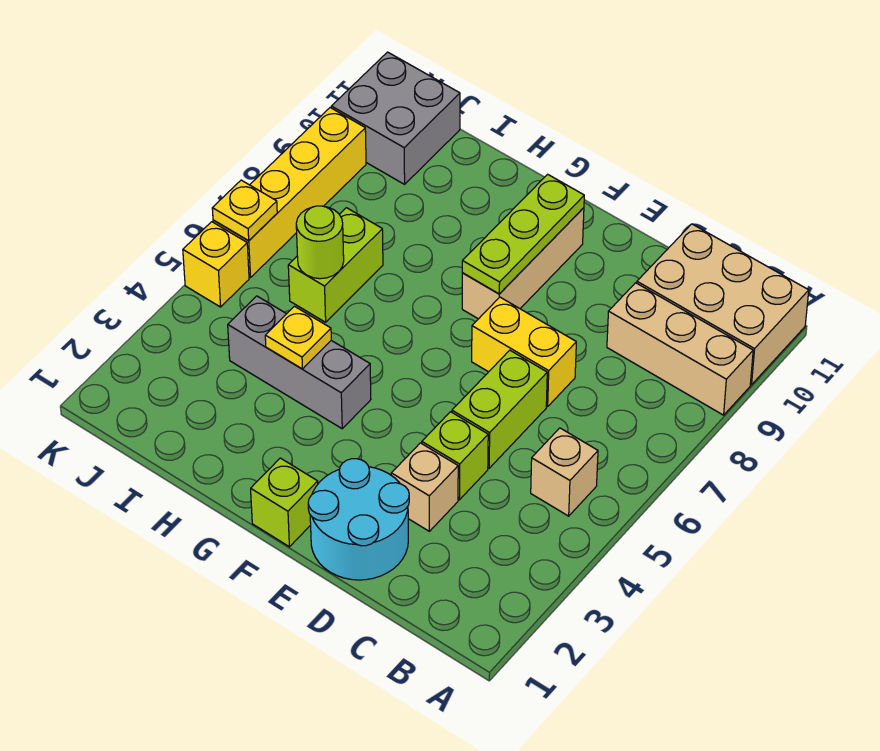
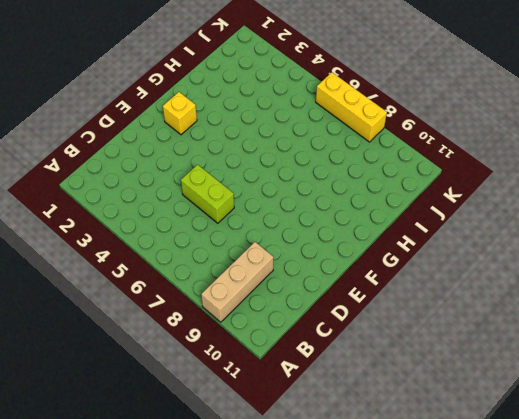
yellow brick F2 level 1 -> yellow brick K5 level 1
yellow brick K6:K8 level 1 -> yellow brick K6:K9 level 1
none -> tan brick A10:C11 level 1
none -> tan brick B5 level 1
none -> cyan round brick D1:E2 level 1

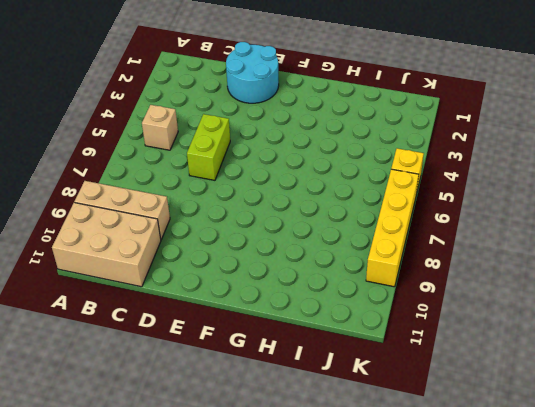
none -> tan brick D3 level 1
none -> lime brick D4 level 1
none -> yellow brick D7:E7 level 1

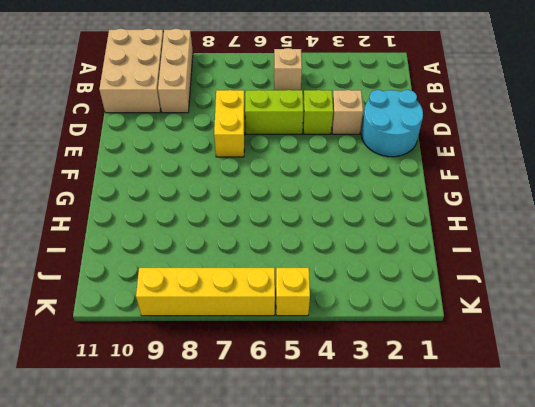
none -> lime brick F1 level 1
none -> tan brick F8:F10 level 1
none -> grey brick G4:I4 level 1

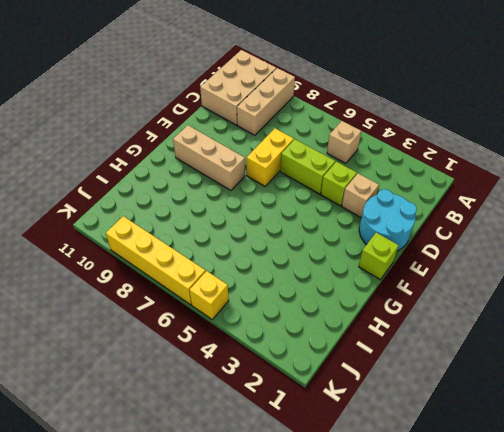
none -> grey brick G4:I4 level 1
none -> lime brick I6:I7 level 1
none -> grey brick J10:K11 level 1

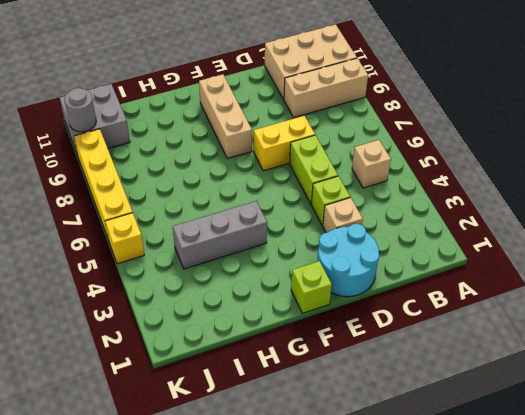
grey round brick K10 level 2 -> none
none -> lime brick I6:I7 level 1
none -> lime plate F8:F10 level 2
none -> yellow plate H4 level 2

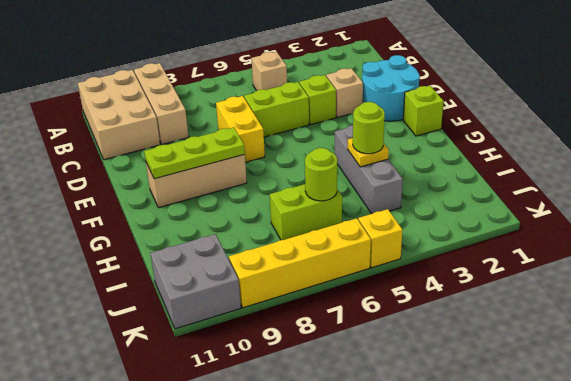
lime round brick H4 level 3 -> none
none -> yellow plate K6 level 2

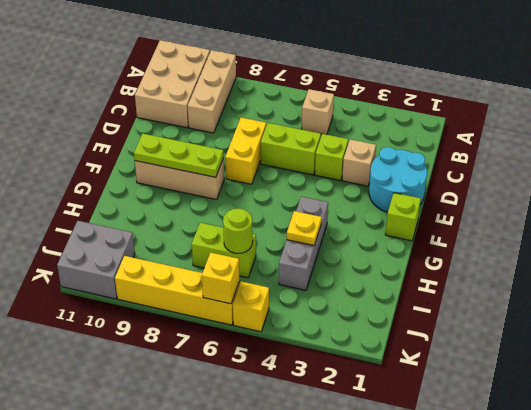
yellow brick K6 level 2 -> yellow plate K6 level 2

